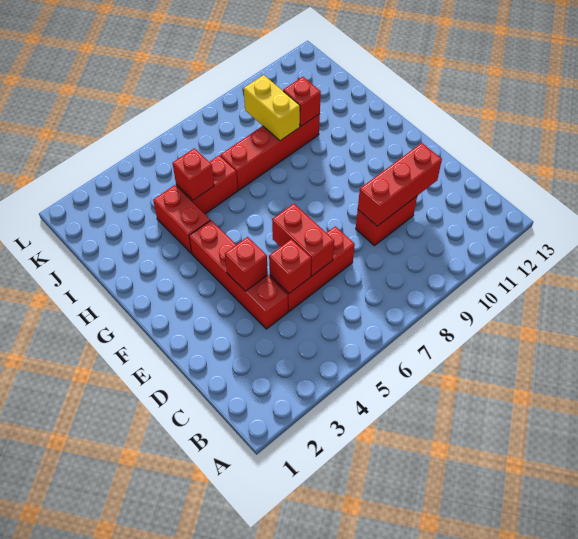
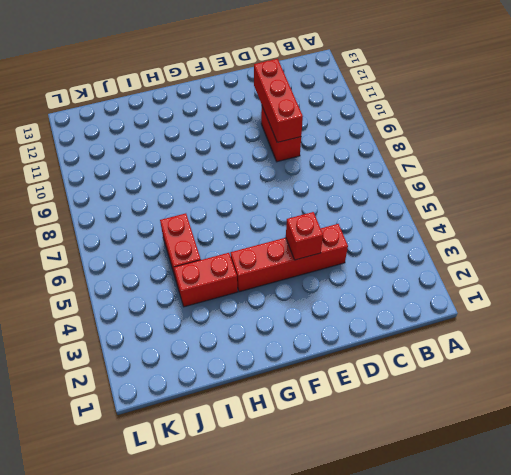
none -> red brick D5:D7 level 1
none -> red brick I7:I10 level 1
none -> red brick D5 level 2

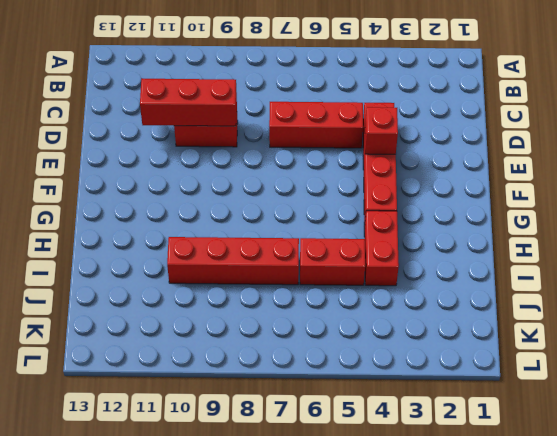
none -> red brick D5 level 2
none -> red brick D6:E6 level 2
none -> red brick I5 level 2

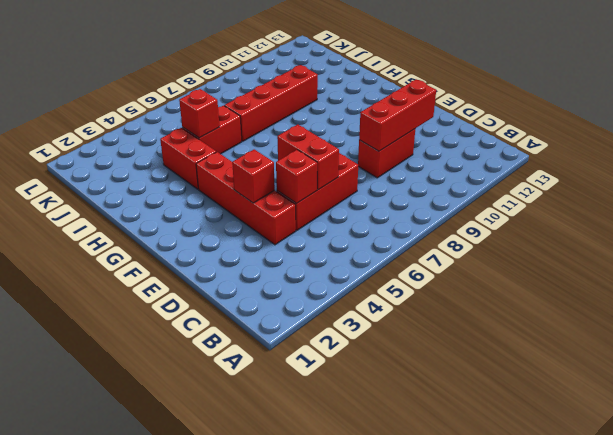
none -> yellow brick I9:J9 level 2
none -> red brick I10 level 2

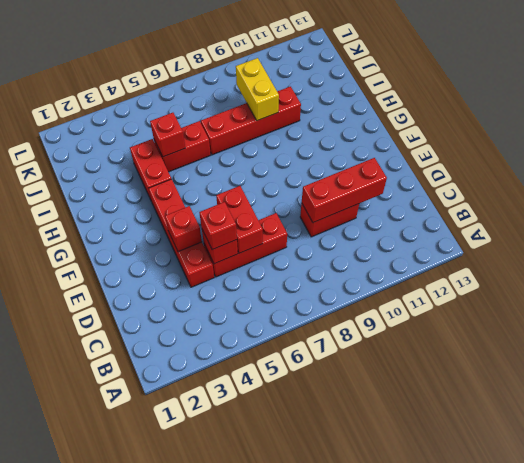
red brick D5 level 3 -> red brick I10 level 2

